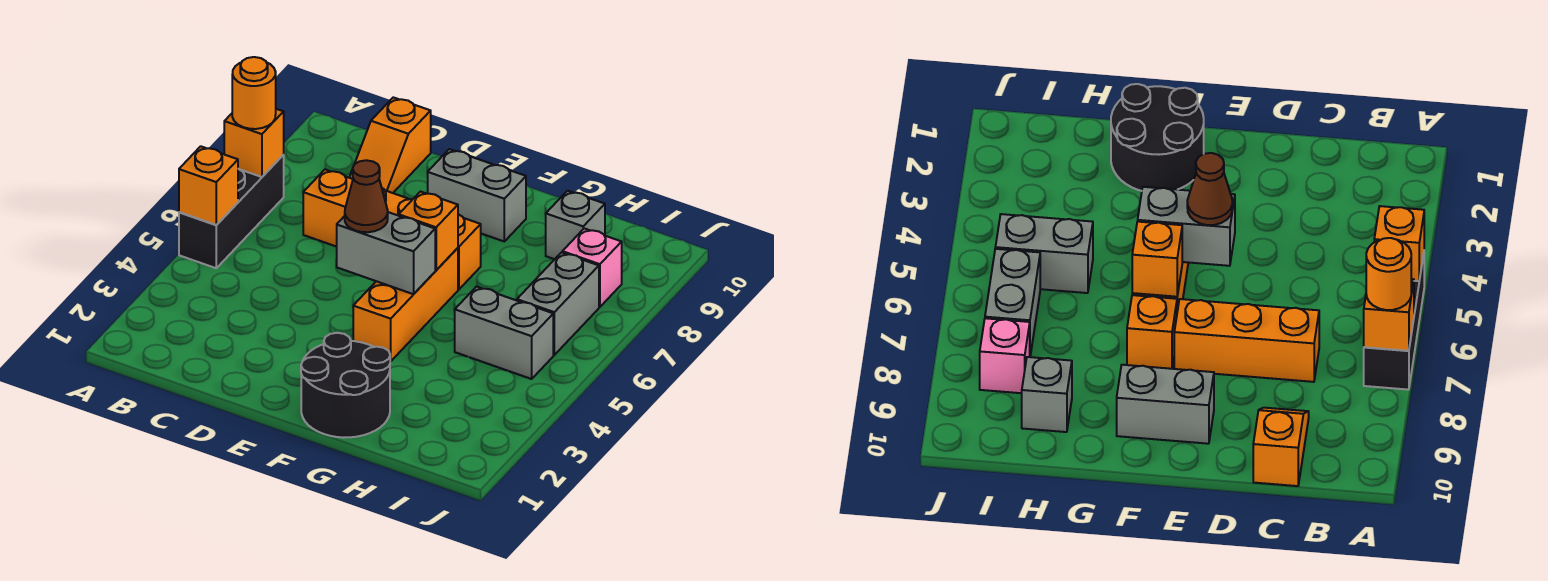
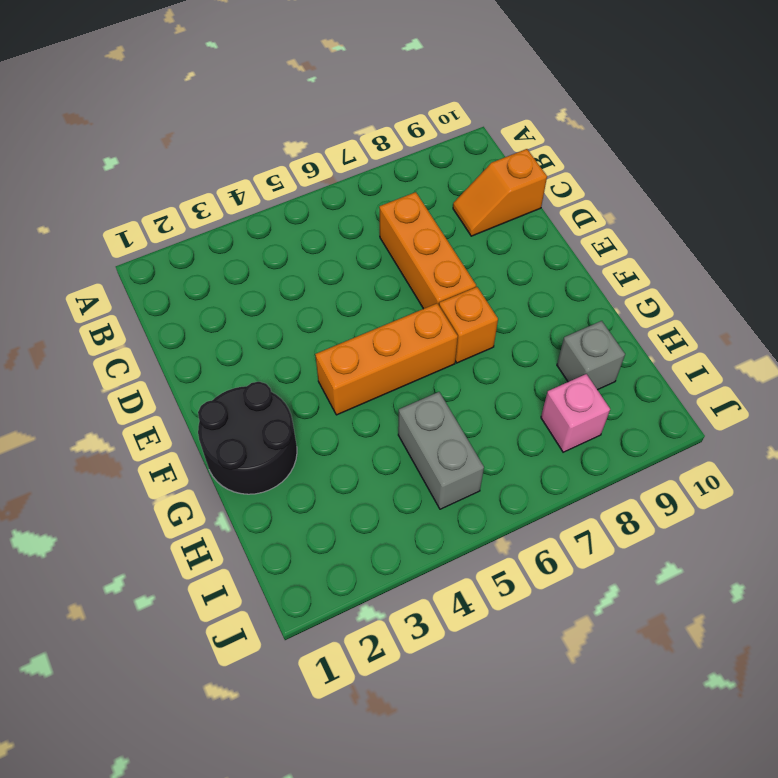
none -> black brick A5:A7 level 1
none -> grey brick E9:F9 level 1
none -> grey brick I6:I7 level 1

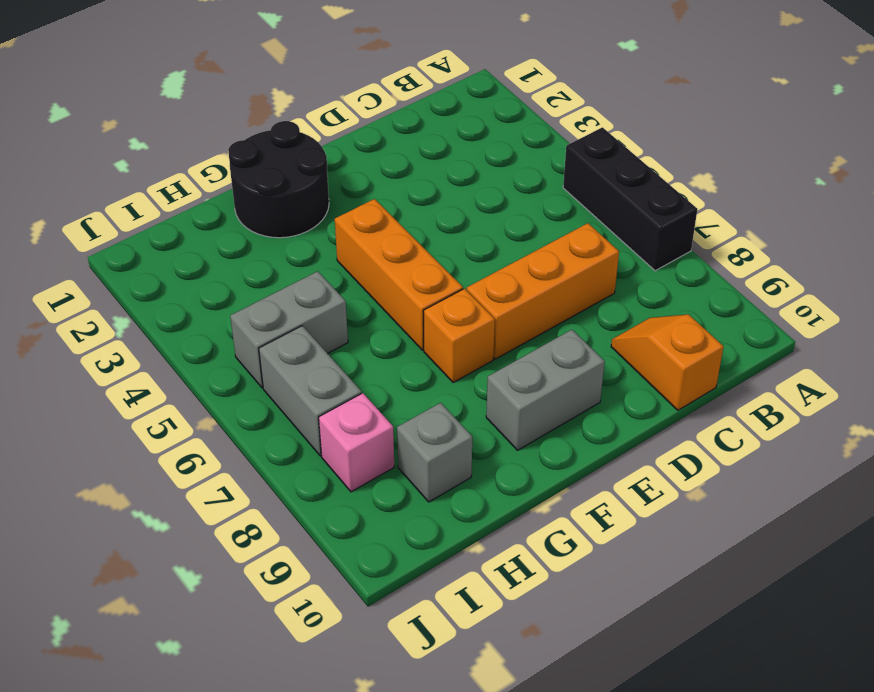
none -> orange brick A5 level 2
none -> orange brick A7 level 2
none -> grey brick E5:F5 level 2

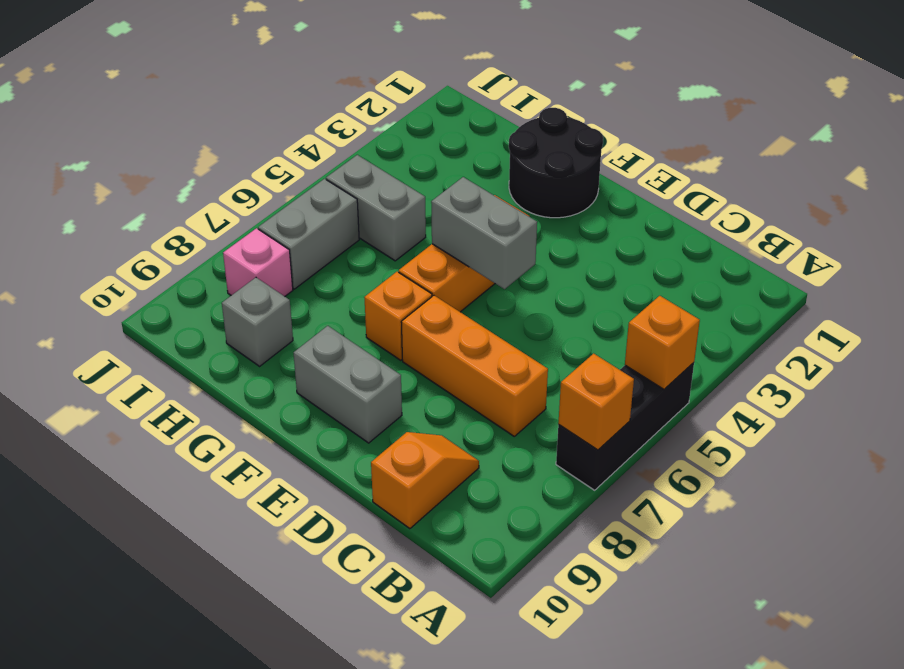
none -> orange brick F6 level 2
none -> orange round brick A7 level 3
none -> brown cone E5 level 3

